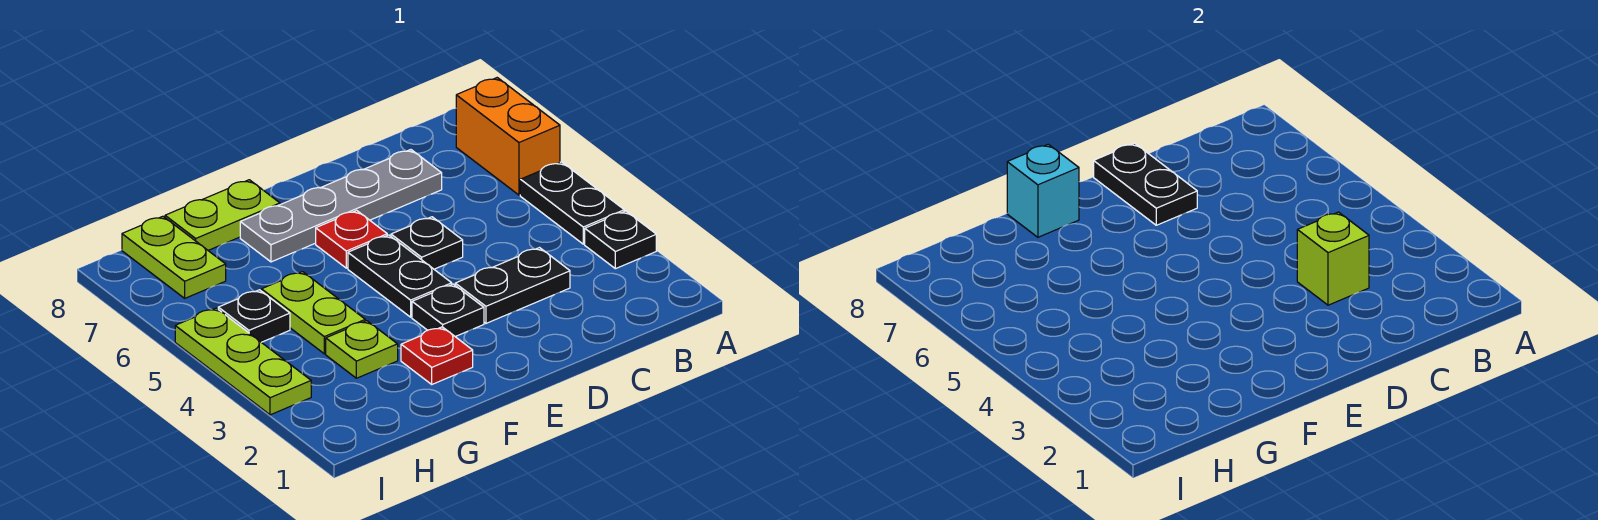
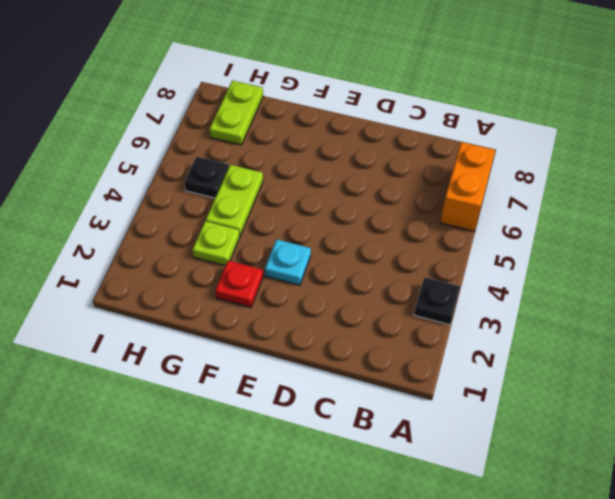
cyan plate E3 level 1 -> black plate E3 level 1
none -> black plate A4:A5 level 1
none -> black plate C3:D3 level 1
none -> grey plate C7:F7 level 1

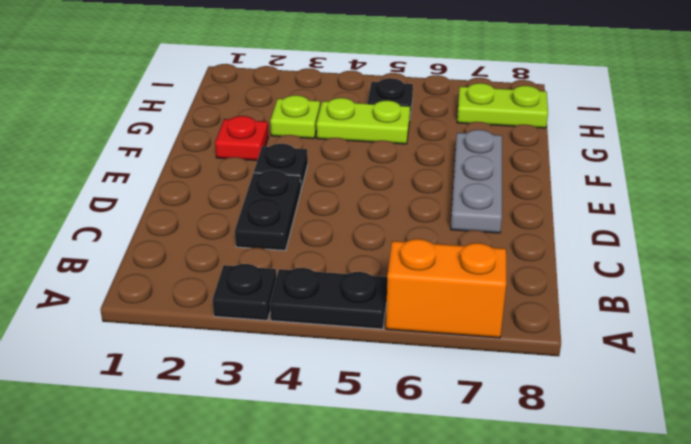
grey plate D7:F7 level 1 -> grey plate C7:F7 level 1
none -> black plate D5 level 1
none -> black plate E4:E5 level 1
none -> red plate E6 level 1

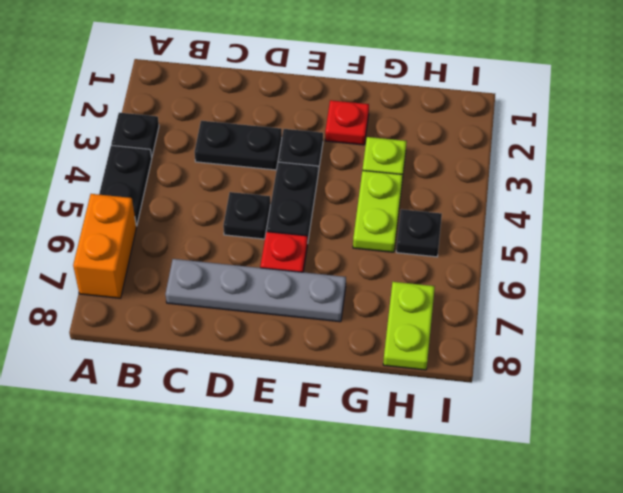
none -> lime plate F8:G8 level 1
none -> lime plate I3:I5 level 1
none -> lime brick C3 level 2

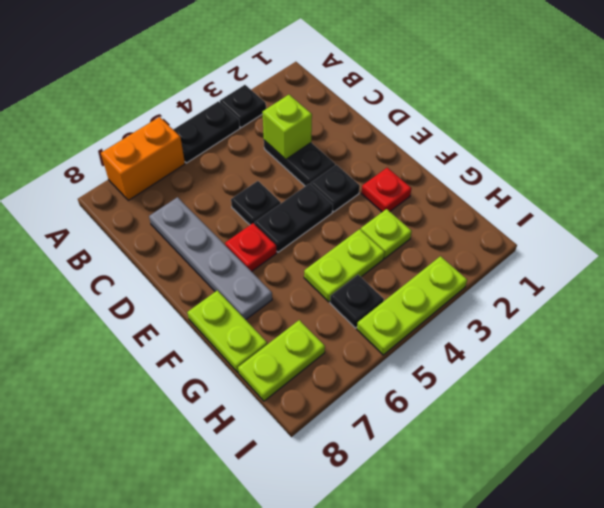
none -> black plate D7:D8 level 2
none -> cyan brick F8 level 2

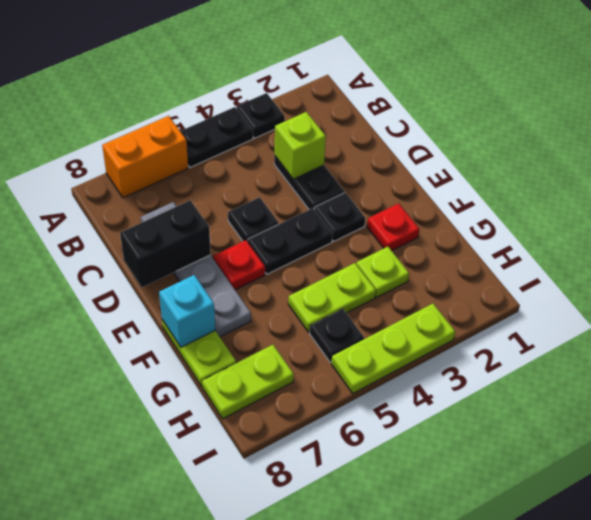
black brick D7:D8 level 2 -> black plate D7:D8 level 2

